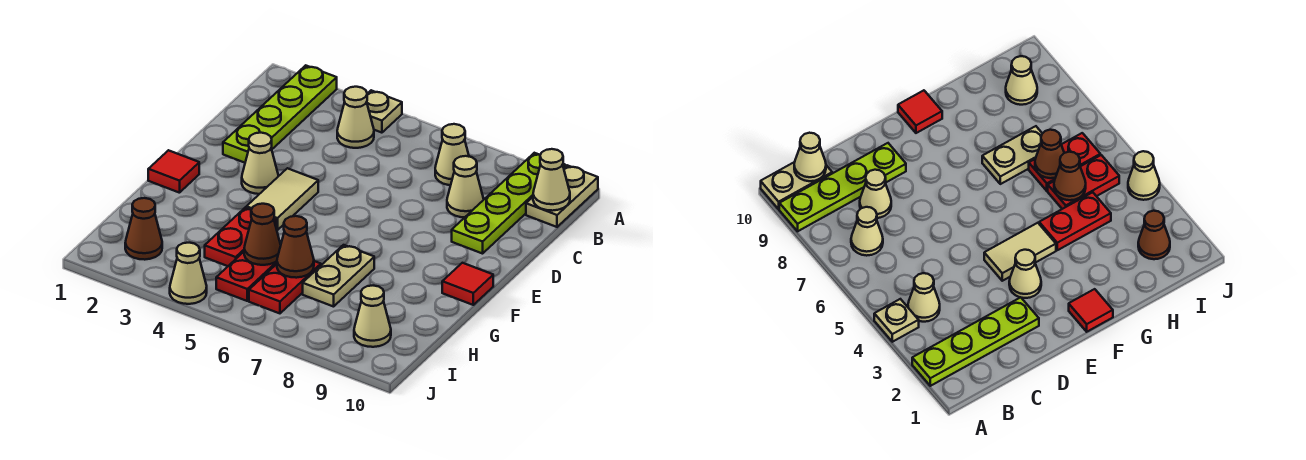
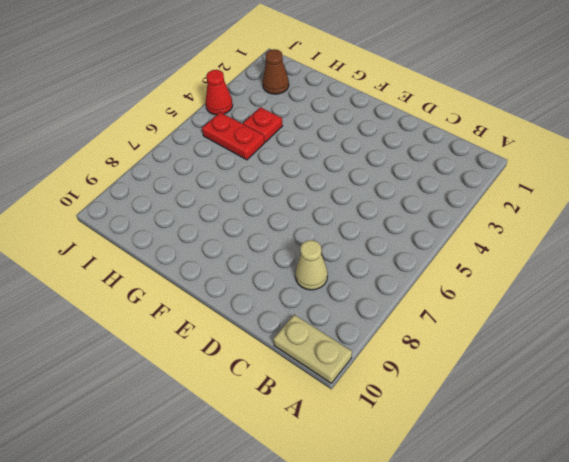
red plate H4 level 1 -> red plate G4:H4 level 1
red cone J4 level 1 -> tan cone J4 level 1
none -> lime plate A2:D2 level 1
none -> tan plate A4 level 1
none -> lime plate A9:D9 level 1

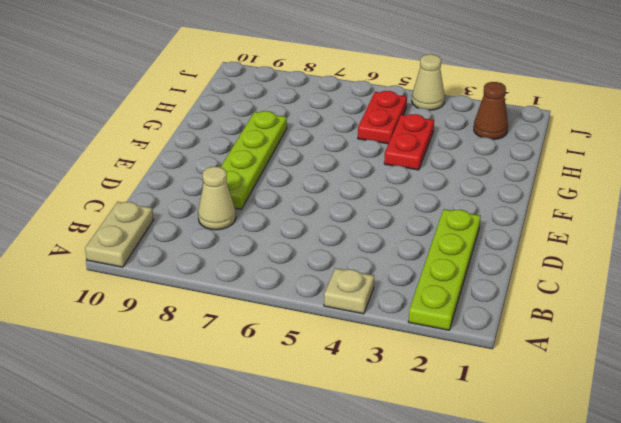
lime plate D8:G8 level 1 -> lime plate A9:D9 level 1
none -> tan cone B4 level 1
none -> tan cone B7 level 1
none -> tan cone E3 level 1

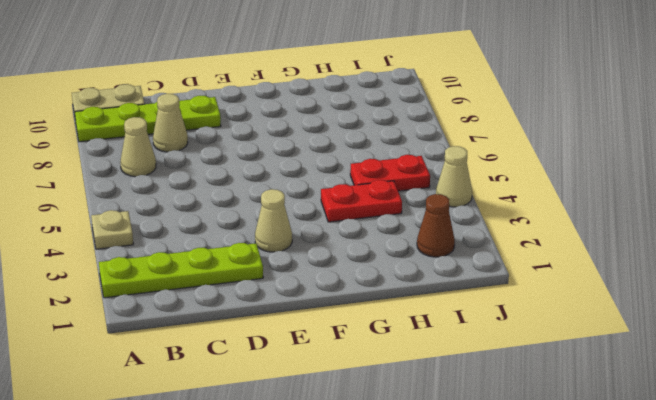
none -> tan cone B4 level 1
none -> tan tile E4:F4 level 1
none -> red tile F1 level 1

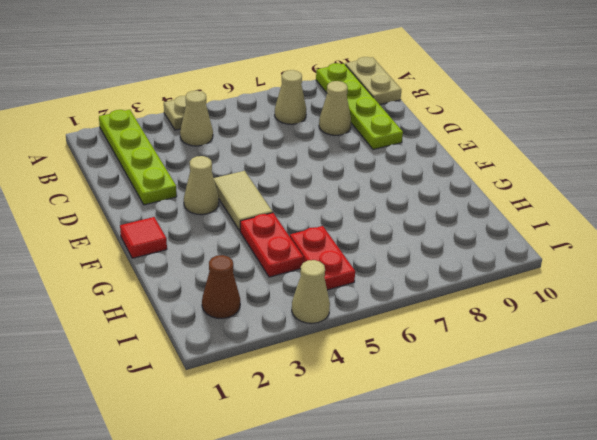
none -> red tile F10 level 1
none -> tan plate G7:H7 level 1
none -> red plate H6:I6 level 1

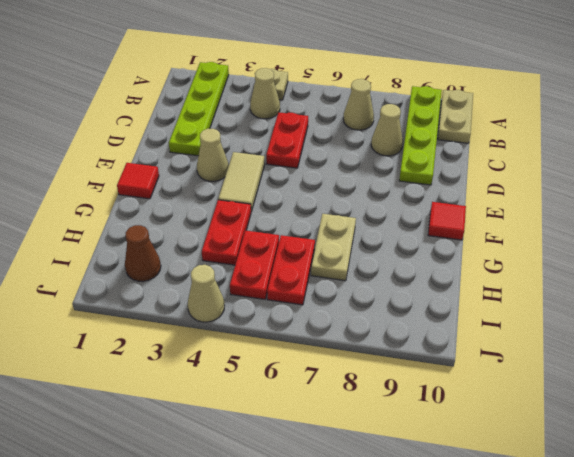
red plate C5:D5 level 1 -> none
none -> tan cone I9 level 1
none -> tan cone B10 level 2
none -> brown cone H5 level 2

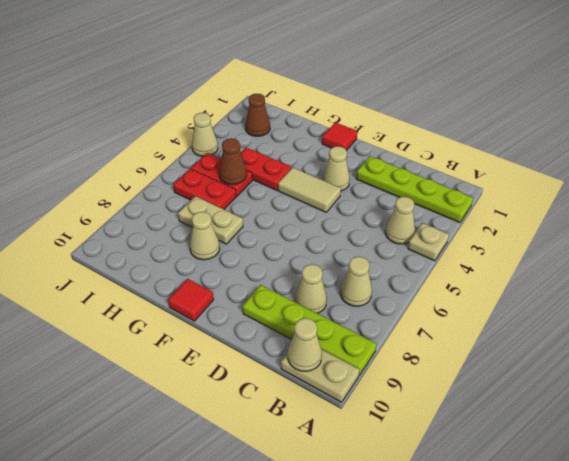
tan cone G8 level 1 -> tan cone I9 level 1
none -> brown cone H6 level 2

